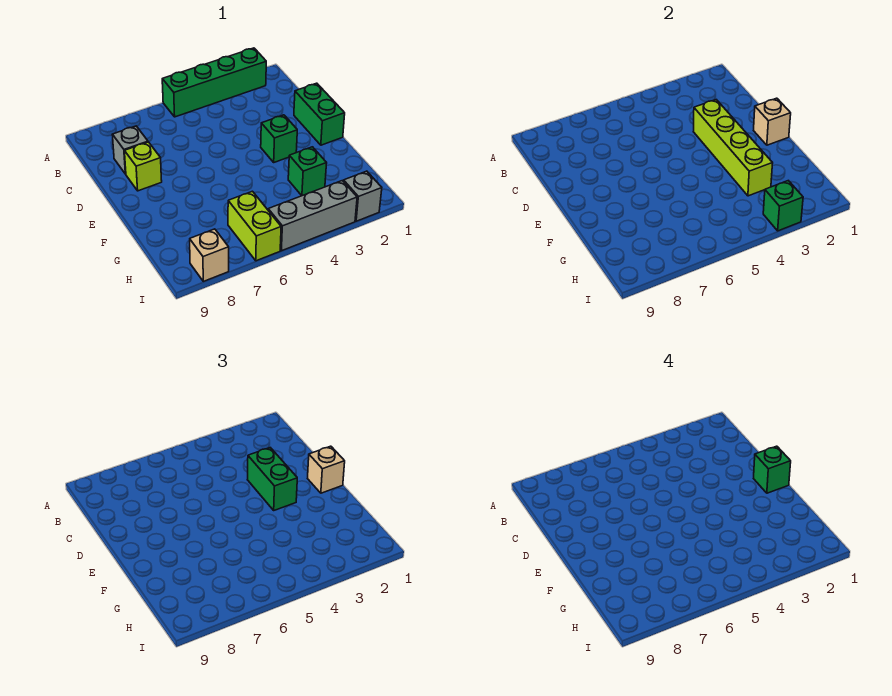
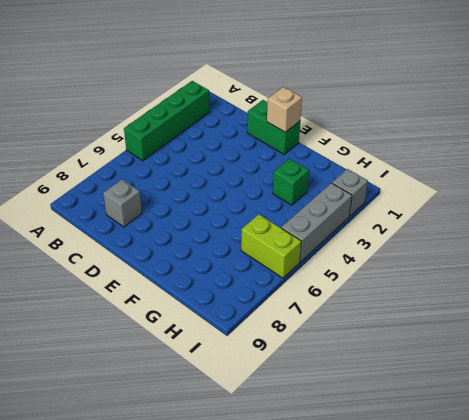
none -> lime brick D8 level 1
none -> green brick E3 level 1
none -> tan brick I8 level 1

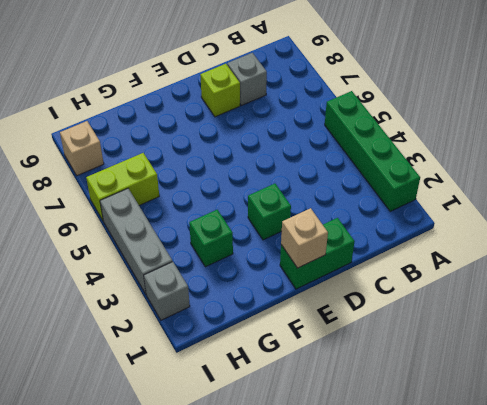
none -> lime brick D3:G3 level 2
none -> green brick I3 level 2
none -> green brick D3:E3 level 3

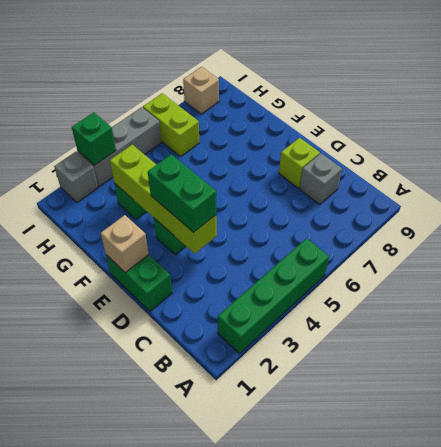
none -> tan brick E1 level 3
none -> green brick E1 level 4

